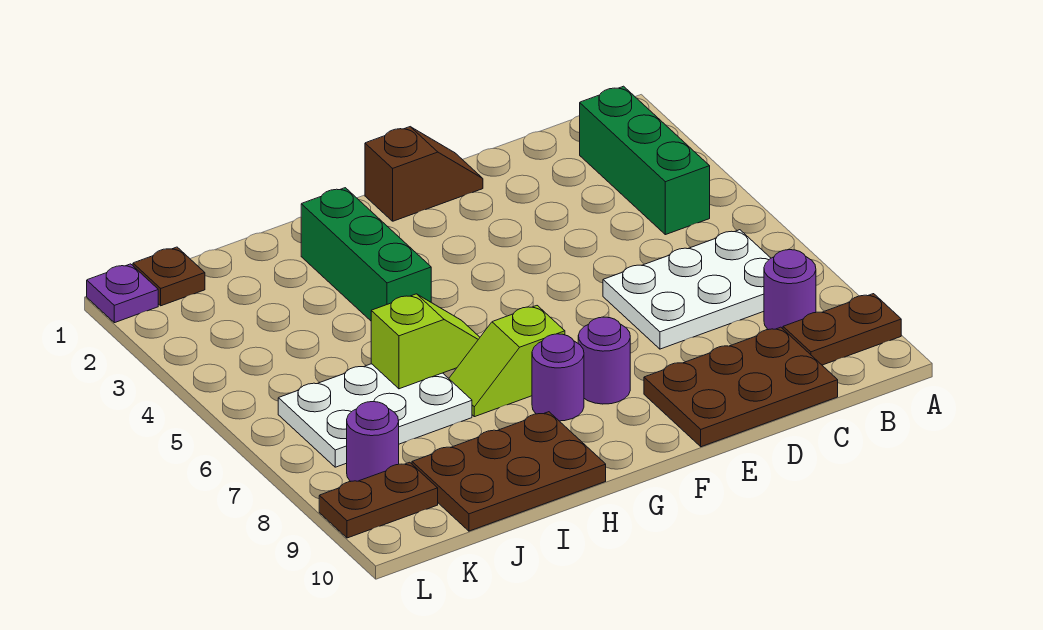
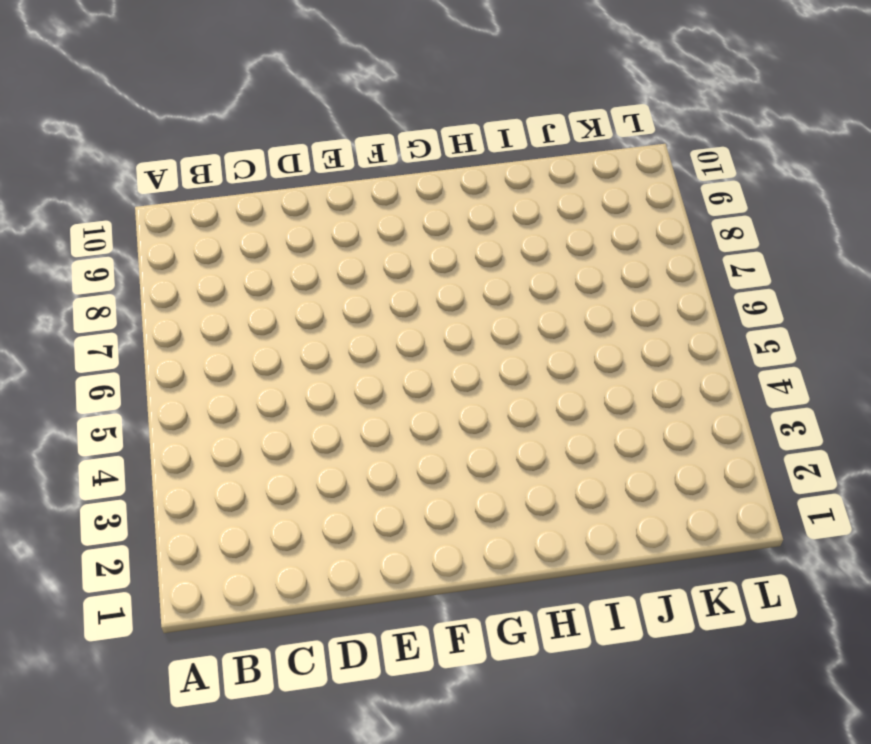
none -> brown plate A9:B9 level 1
none -> green brick B2:B4 level 1
none -> white plate B6:D7 level 1

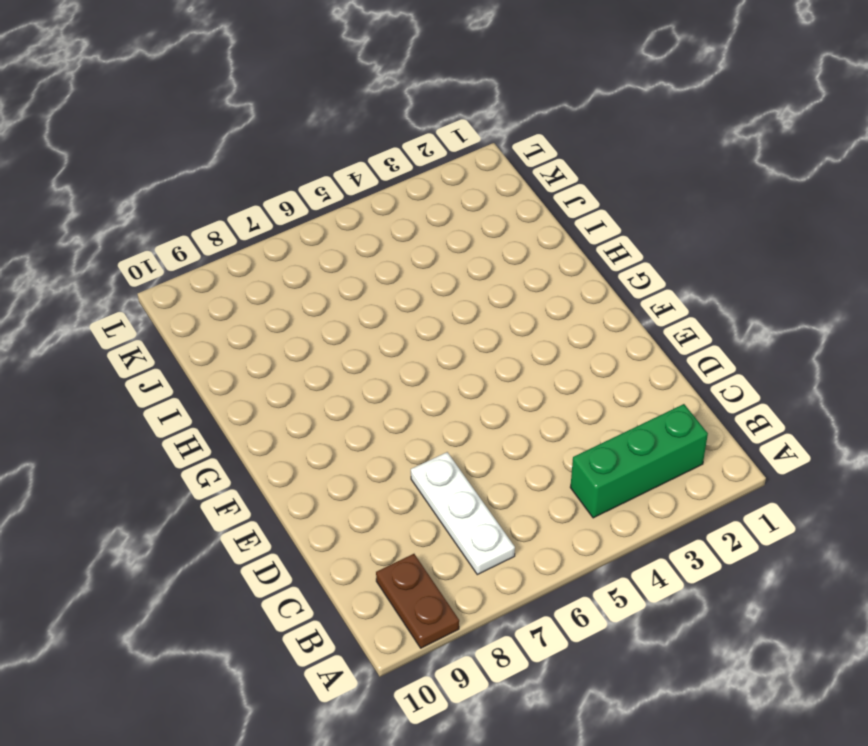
white plate B7:D7 level 1 -> white plate B6:D7 level 1
none -> purple round brick B8 level 1
none -> brown plate C9:E10 level 1
none -> brown slope E1:F1 level 1 top F

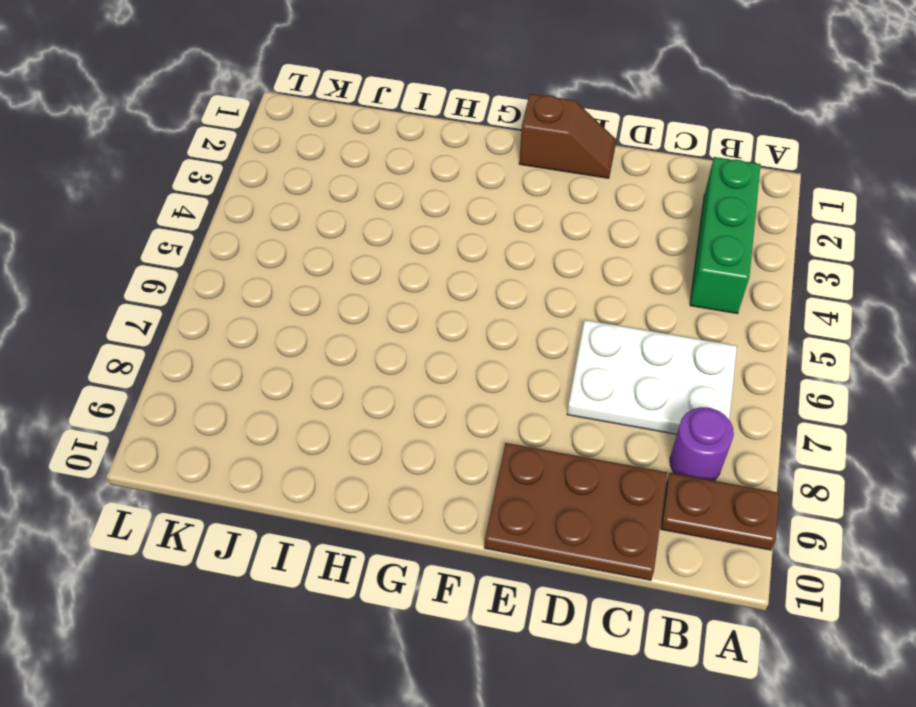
none -> purple round brick F8 level 1
none -> lime slope G7:H7 level 1 top G
none -> purple round brick G8 level 1

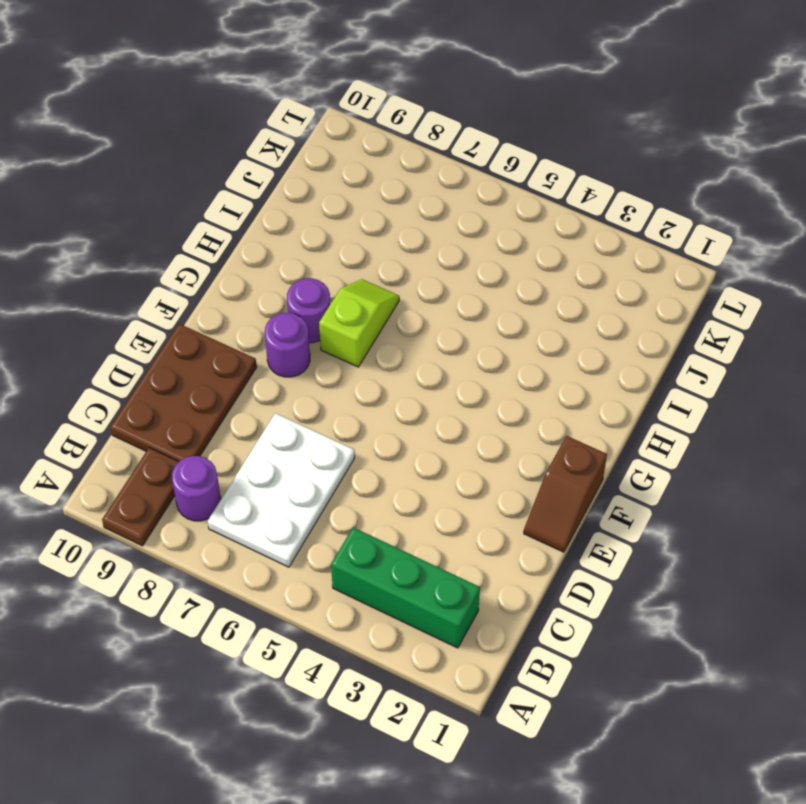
none -> green brick H2:H4 level 1
none -> brown plate H9:J10 level 1
none -> white plate I6:K7 level 1

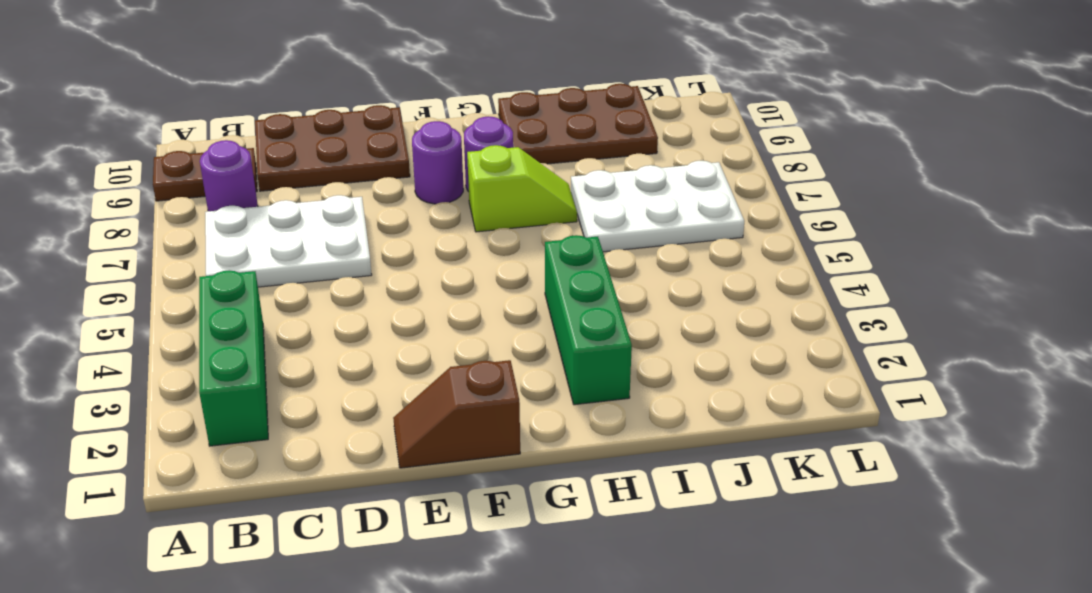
none -> brown plate K1 level 1
none -> purple round brick K8 level 1
none -> brown plate K9:L9 level 1

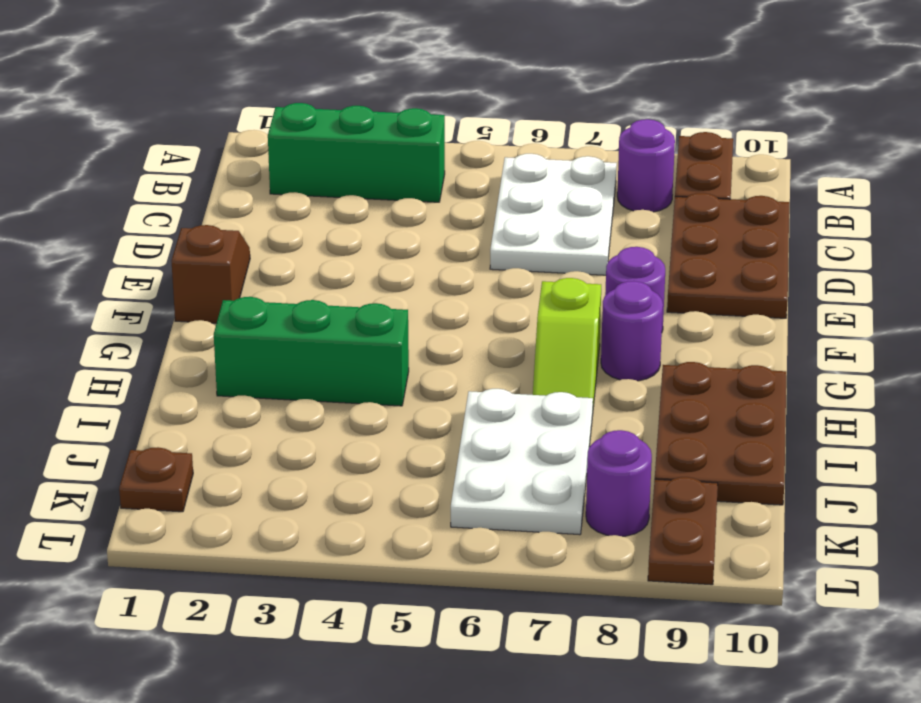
none -> purple plate L1 level 1
none -> lime slope H6:I6 level 2 top I

